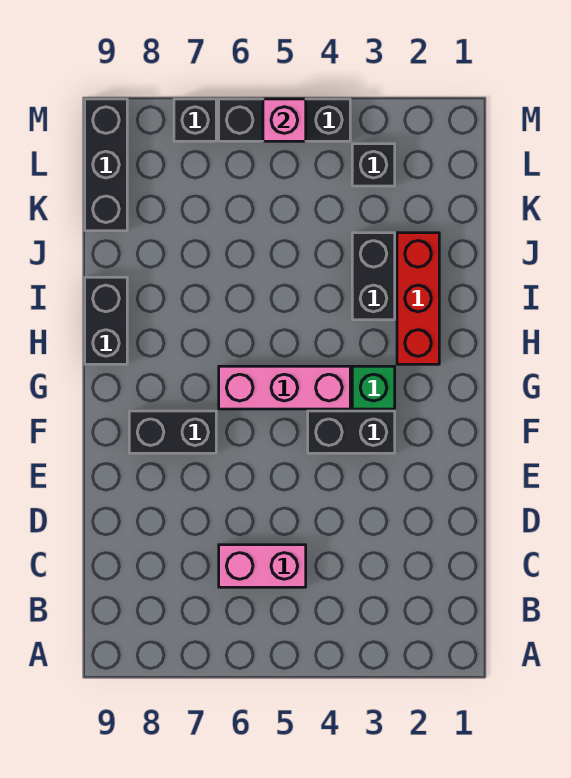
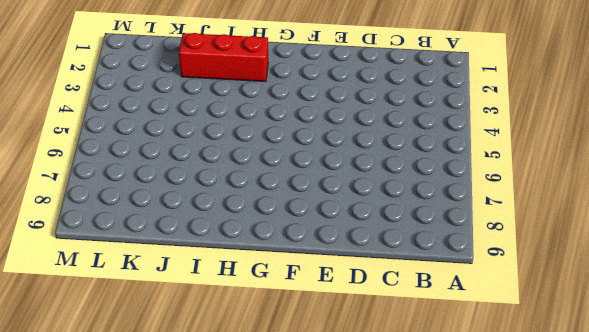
none -> pink brick C5:C6 level 1
none -> black brick F3:F4 level 1
none -> black brick F7:F8 level 1

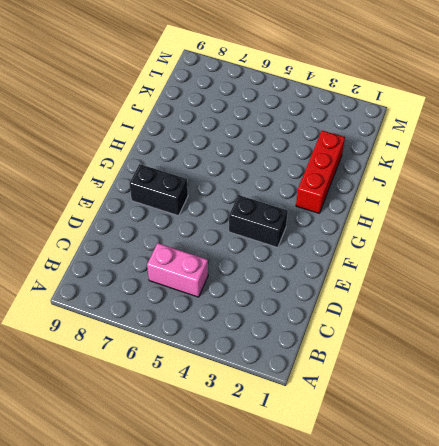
none -> green brick G3 level 1
none -> pink brick G4:G6 level 1
none -> black brick H9:I9 level 1

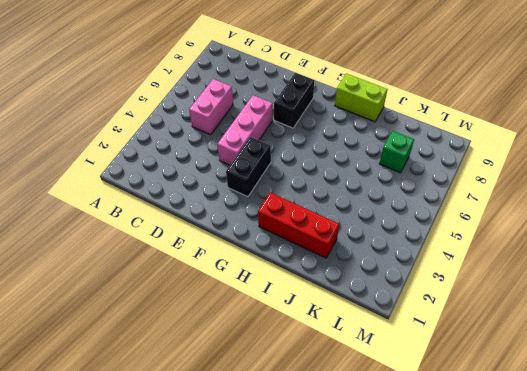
pink brick E4:E6 level 1 -> pink brick G4:G6 level 1
lime brick H9:I9 level 1 -> black brick H9:I9 level 1
green brick K7 level 1 -> green brick G3 level 1
none -> black brick I3:J3 level 1
none -> black brick K9:M9 level 1
none -> black brick L3 level 1

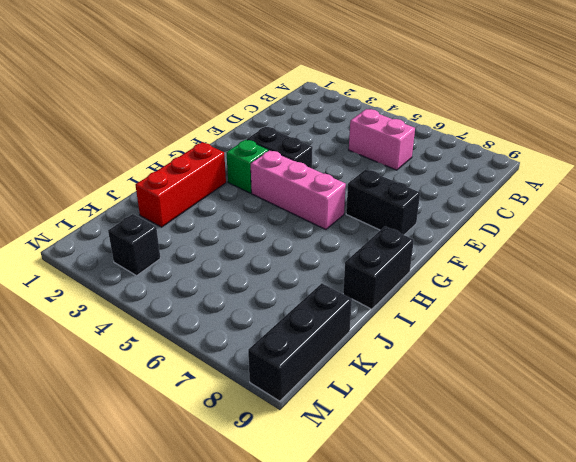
none -> black brick I3:J3 level 1
none -> black brick M4:M6 level 1
none -> black brick M7 level 1

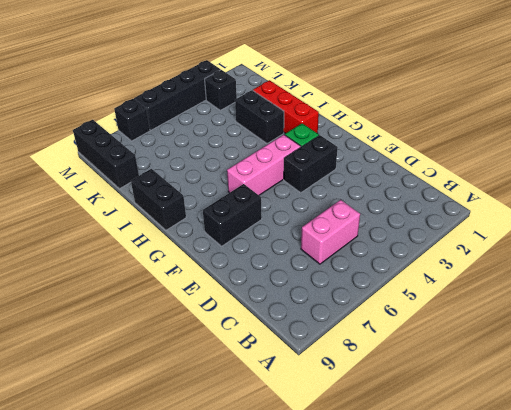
black brick M3:M6 level 1 -> black brick M4:M6 level 1
none -> pink brick M5 level 2

